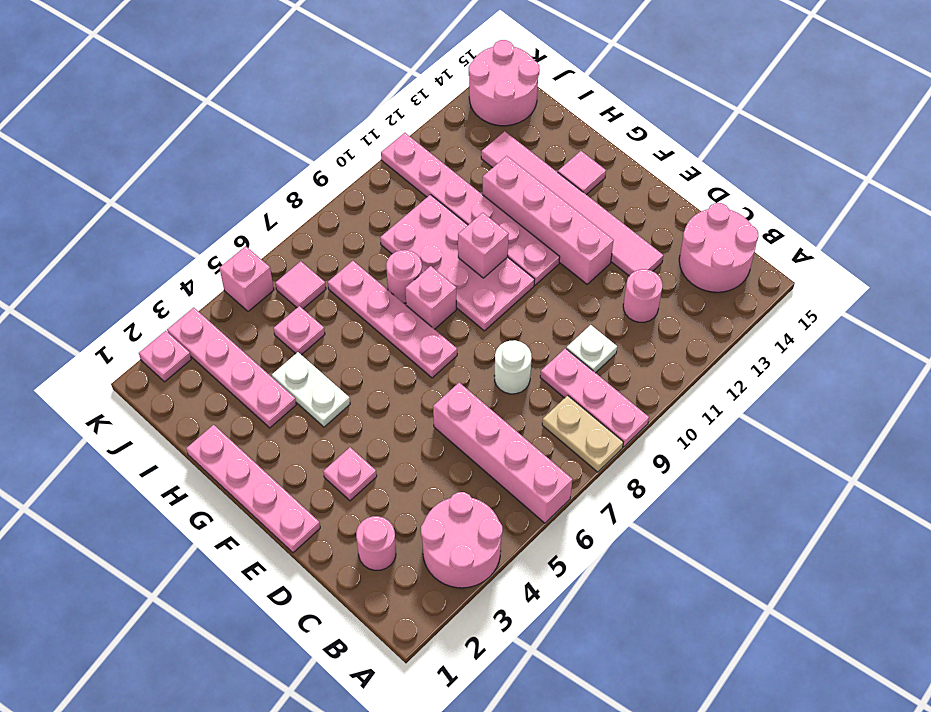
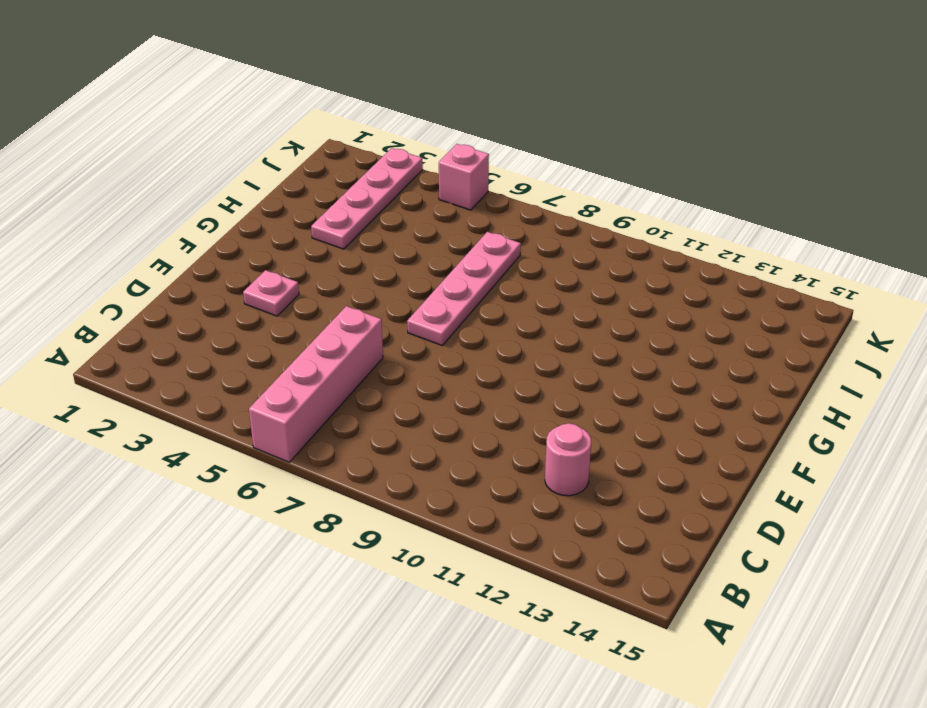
none -> pink round brick A3:B4 level 1
none -> tan plate A8:B8 level 1
none -> pink plate A9:C9 level 1

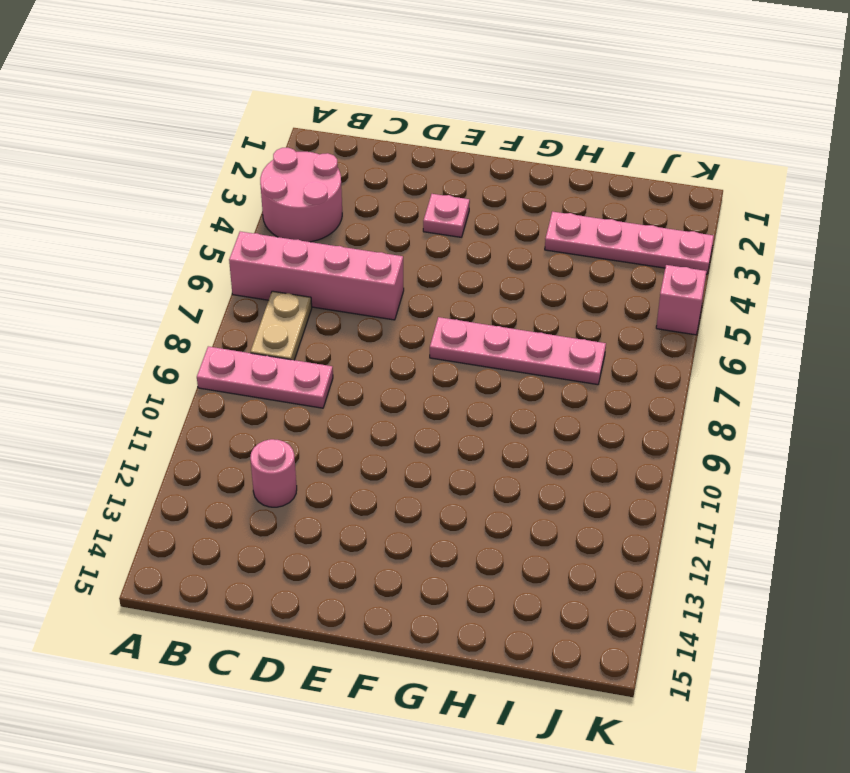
tan plate B7:B8 level 1 -> tan plate A8:B8 level 1
none -> pink round brick B14:C15 level 1
none -> pink round brick C2 level 1
none -> white plate C10 level 1

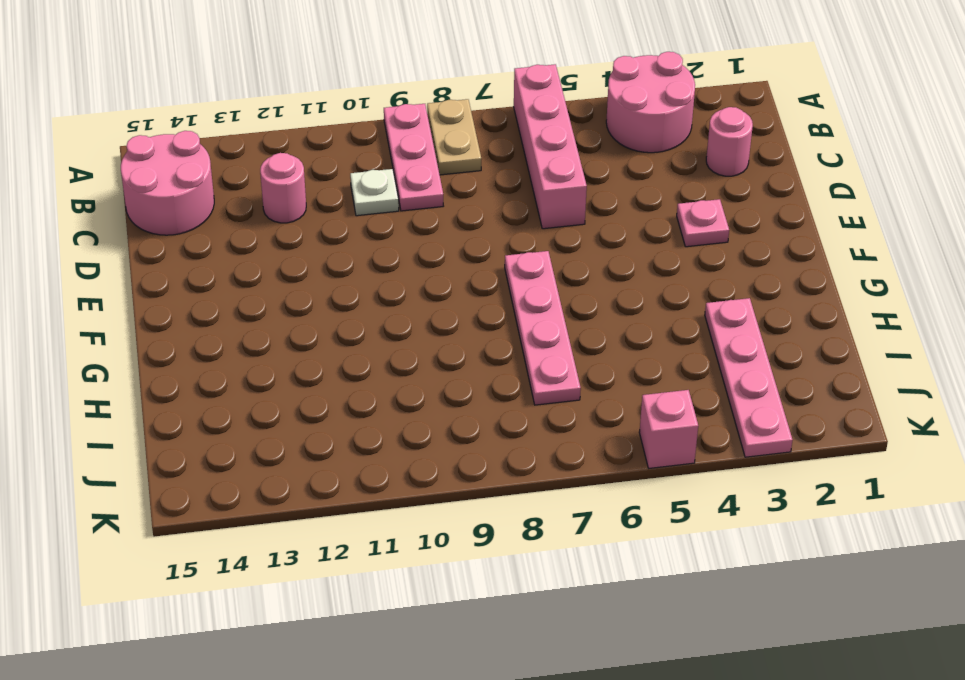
none -> white round brick D8 level 1
none -> pink tile D13:I13 level 1
none -> pink plate E1:H1 level 1

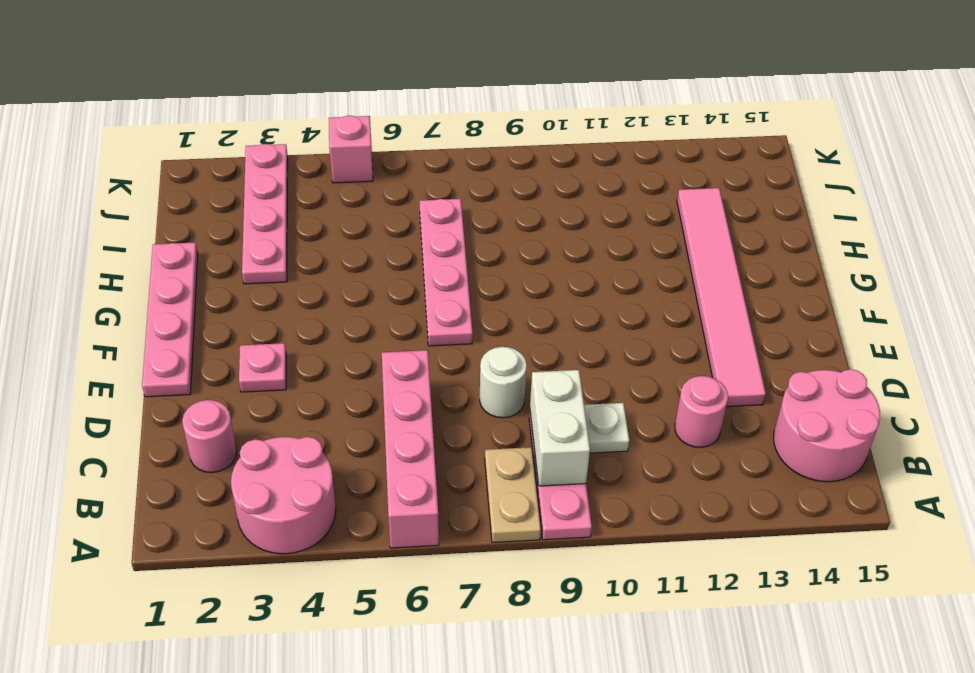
white brick B9:C9 level 2 -> none
none -> pink brick E12:H12 level 1
none -> pink plate F9:I10 level 1
none -> pink plate F11:K11 level 1

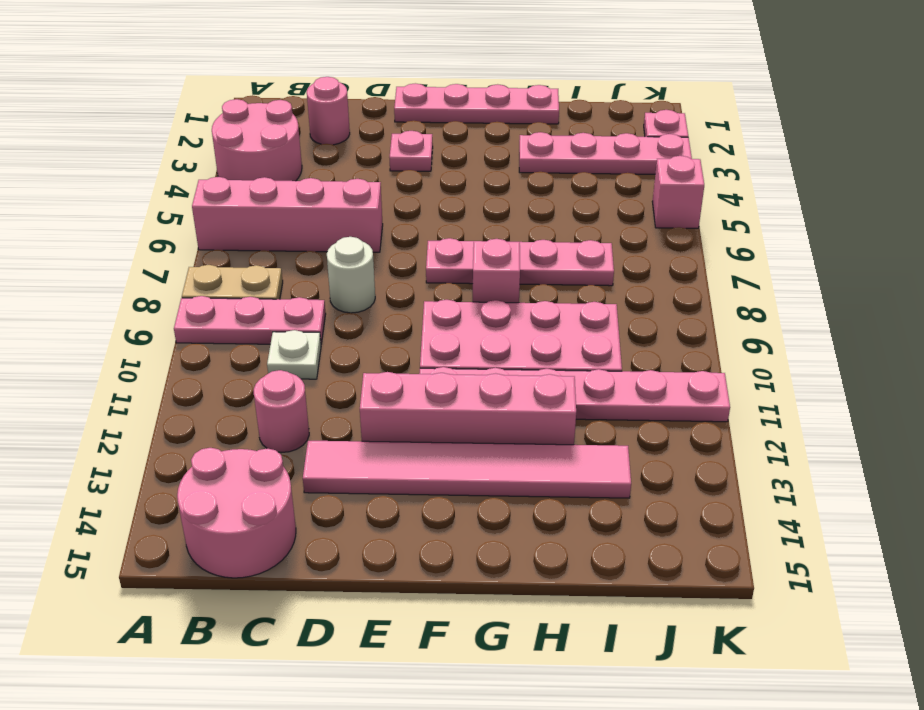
none -> white plate G4:H4 level 1
none -> pink tile G14 level 1
none -> pink round brick H8 level 1

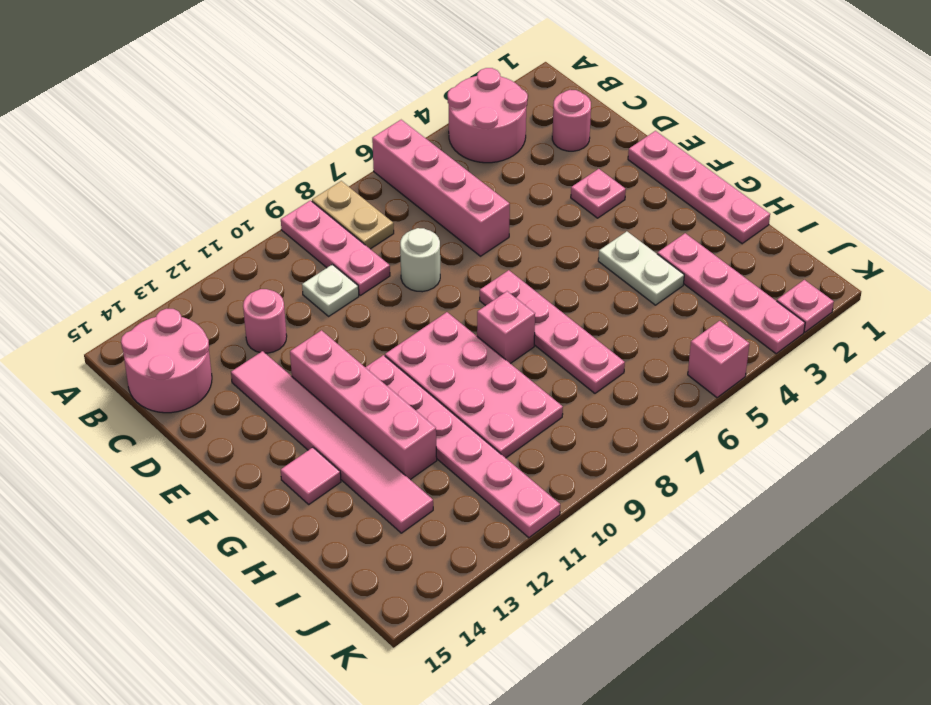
none -> pink round brick H8 level 1
none -> pink plate I5 level 1
none -> pink tile J6 level 1

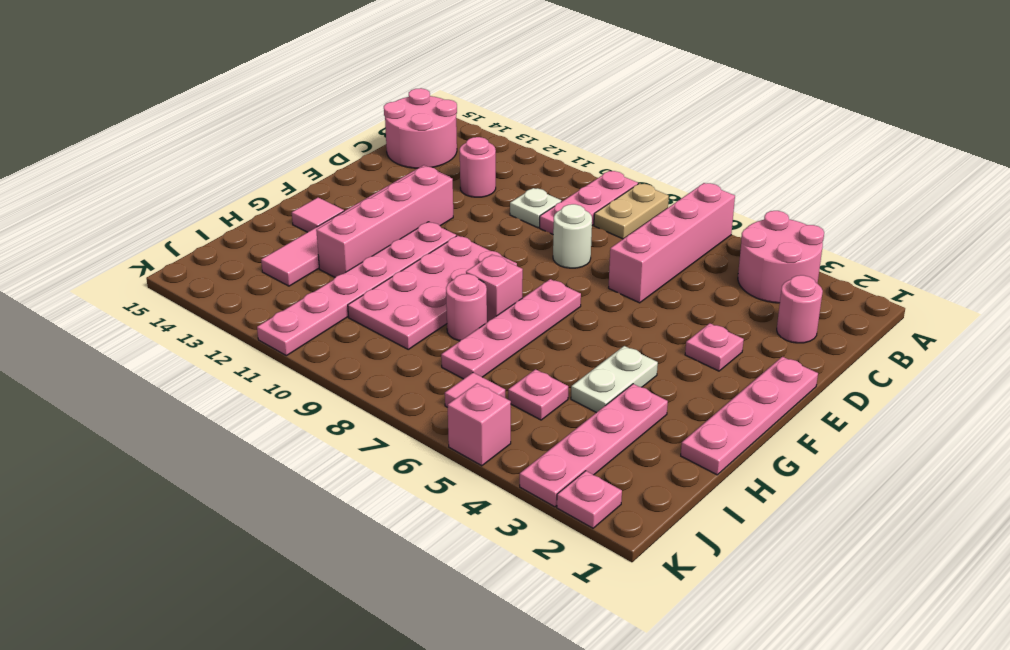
none -> pink round brick J14:K15 level 1
none -> pink brick G10 level 2

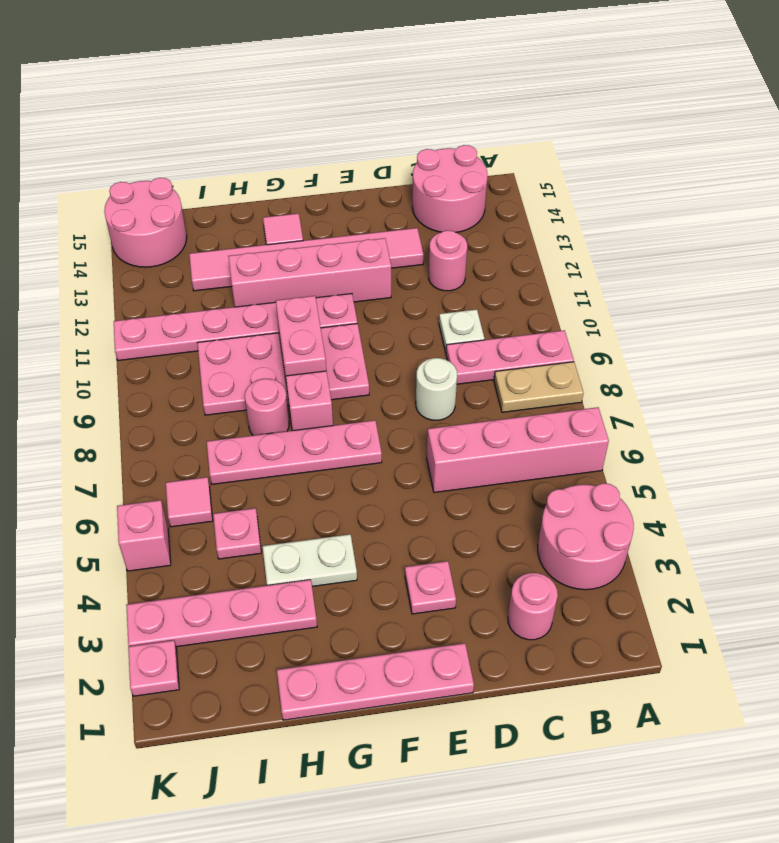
pink brick G9:G10 level 2 -> pink brick G10 level 2

